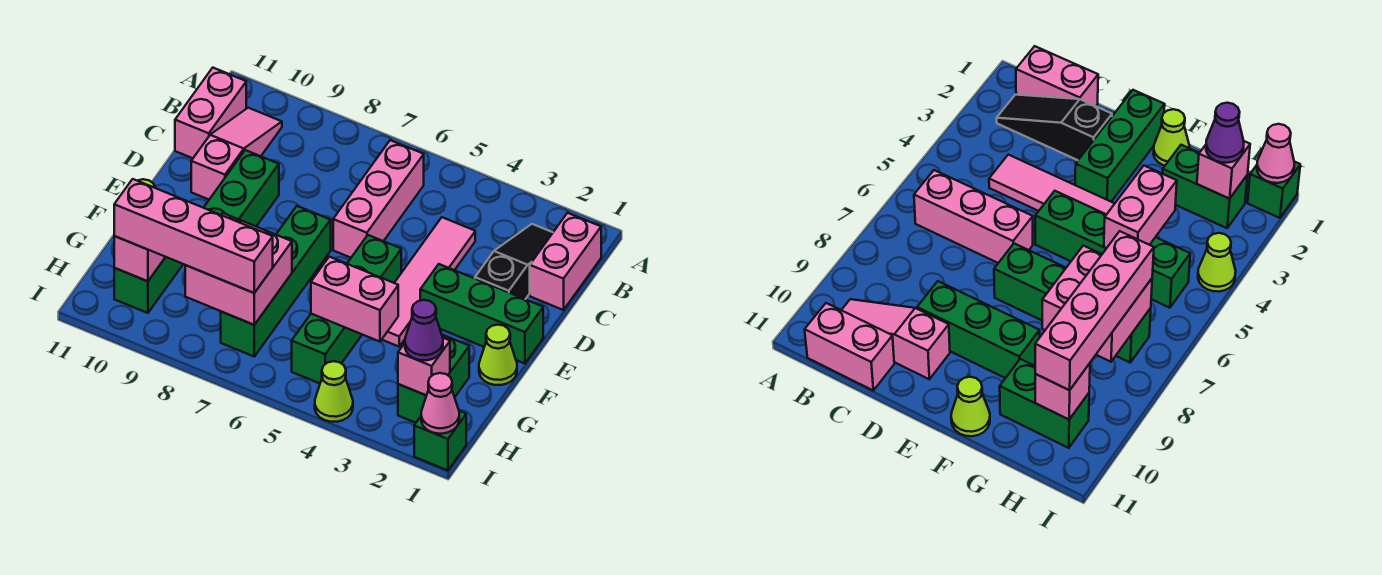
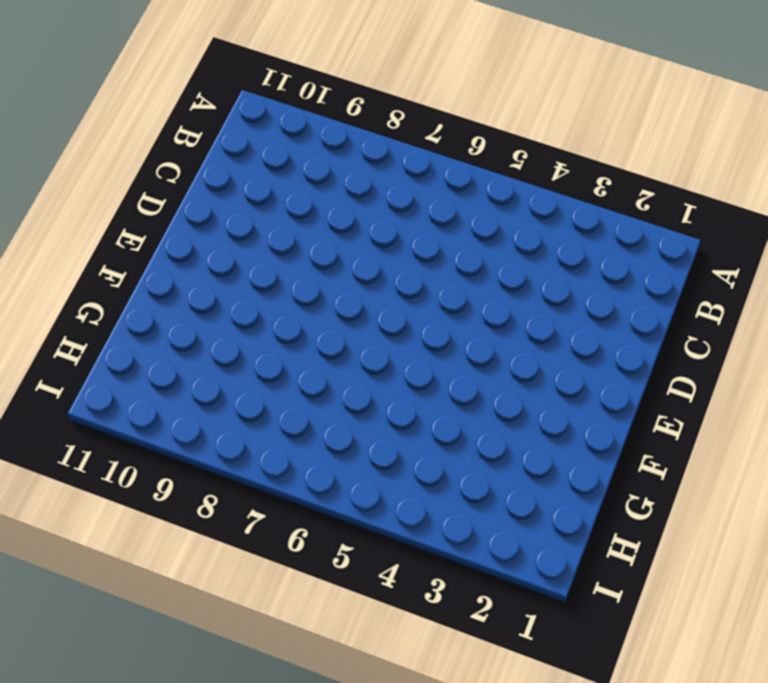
none -> pink brick B1:C1 level 1
none -> black slope B2:D2 level 1 top D
none -> pink brick B6:D6 level 1

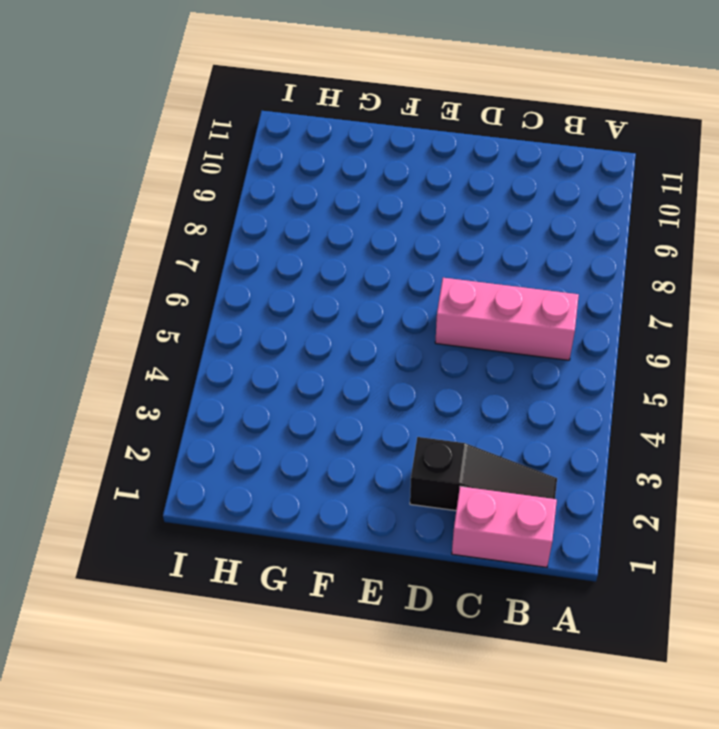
none -> pink slope B10:D10 level 1 top D
none -> pink brick B11:C11 level 1
none -> pink tile C4:F4 level 1

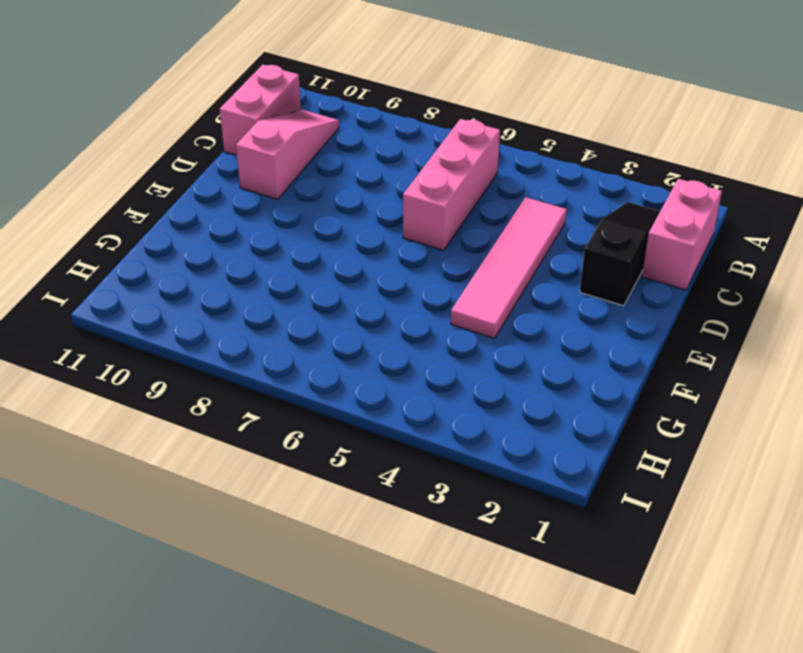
none -> green brick D9:F9 level 1
none -> green brick E1:E3 level 1
none -> green brick E5:H5 level 1

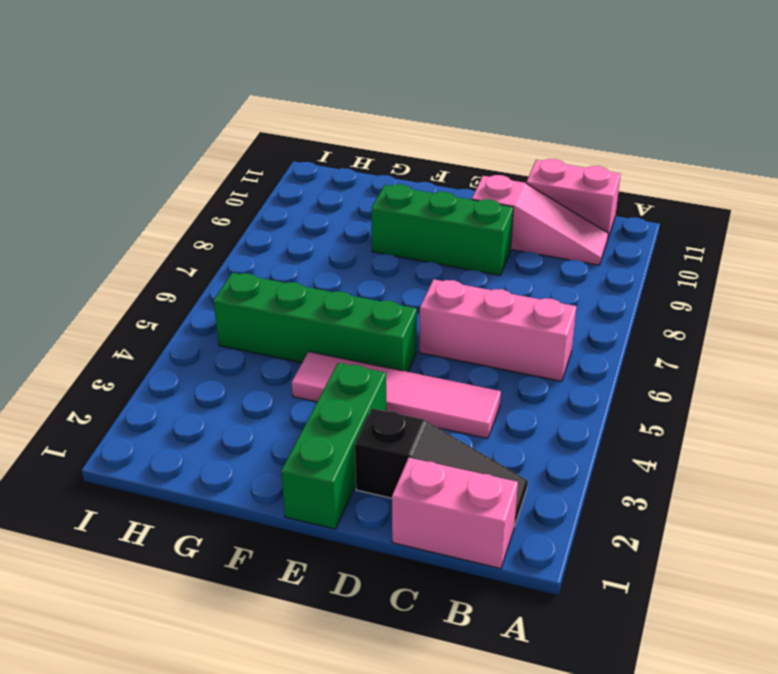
none -> green brick E7:H7 level 1
none -> lime cone F1 level 1
none -> lime cone F11 level 1

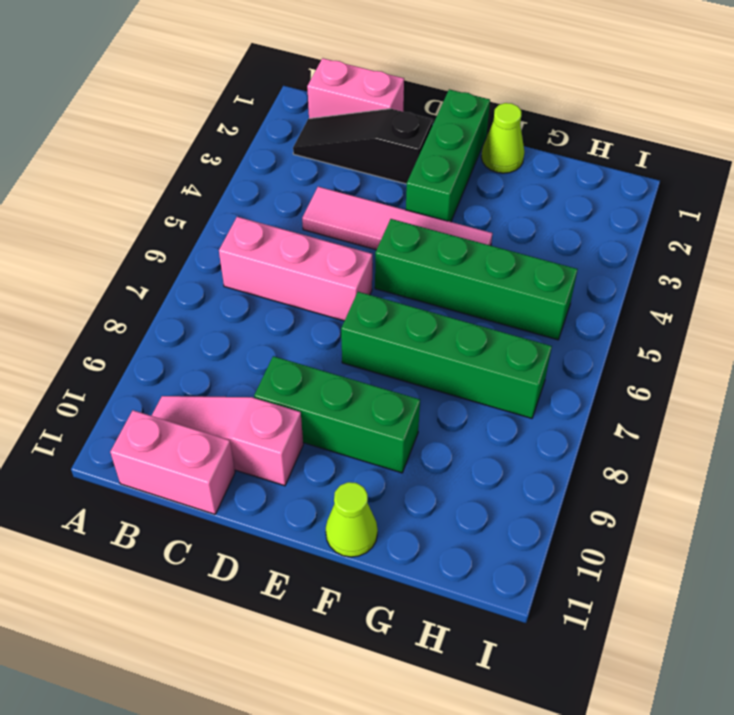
none -> green brick G2:H2 level 1
none -> green brick G10:H10 level 1
none -> green brick I1 level 1

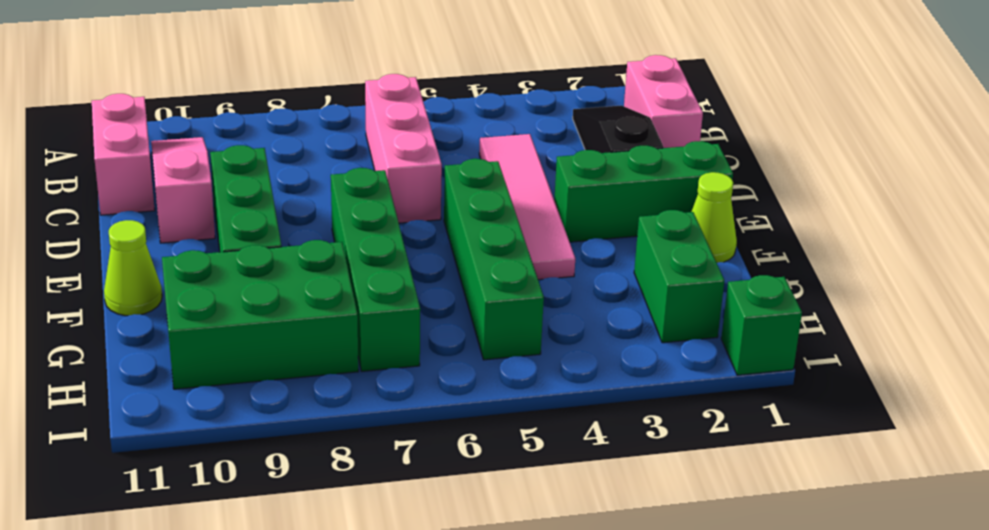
green brick G8:H10 level 1 -> green brick G10:H10 level 1
none -> lime cone I4 level 1
none -> pink brick G4:G5 level 2
none -> pink brick G7:H8 level 2

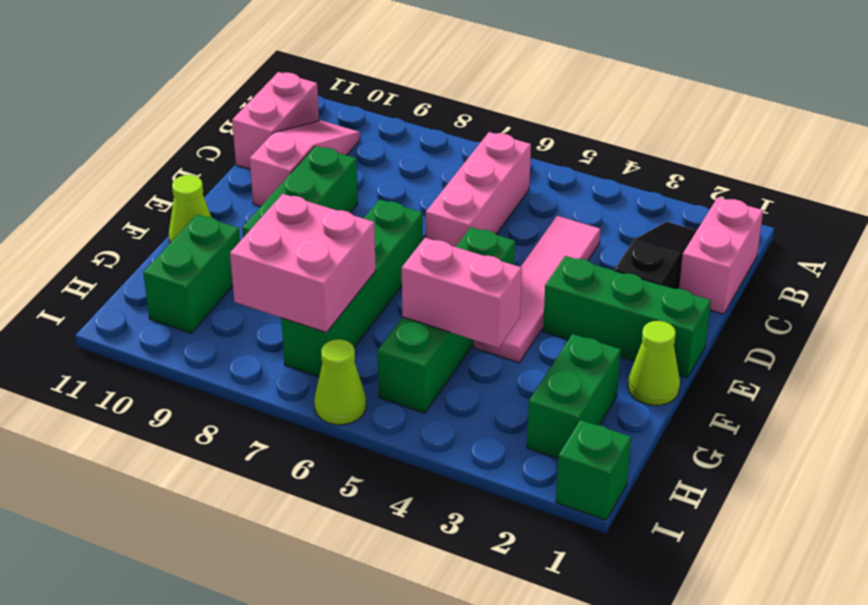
lime cone I6 level 1 -> lime cone I4 level 1
none -> pink brick H2 level 2
none -> pink brick H10 level 2
none -> pink cone I1 level 2

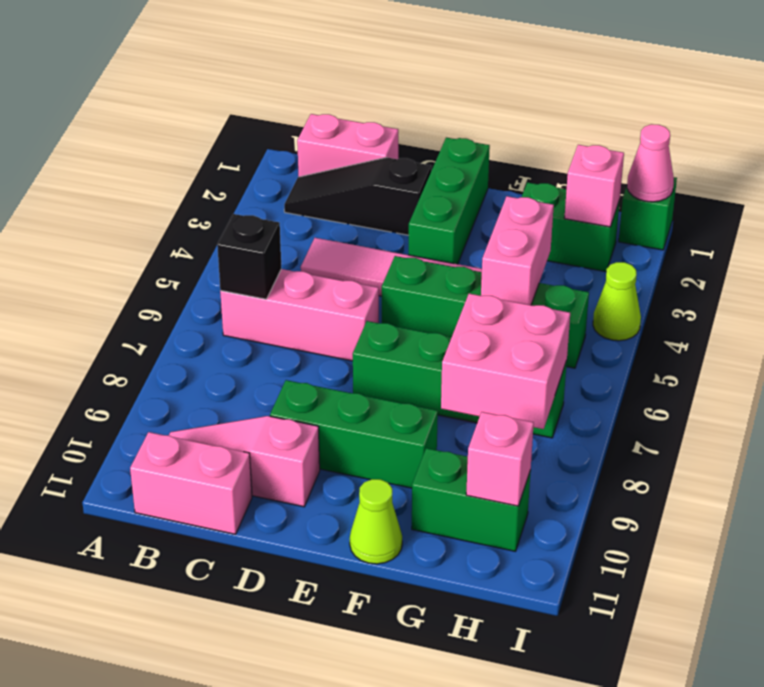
black brick B6 level 2 -> none
none -> lime cone F1 level 1
none -> purple cone H2 level 3
none -> pink brick H7:H10 level 3

